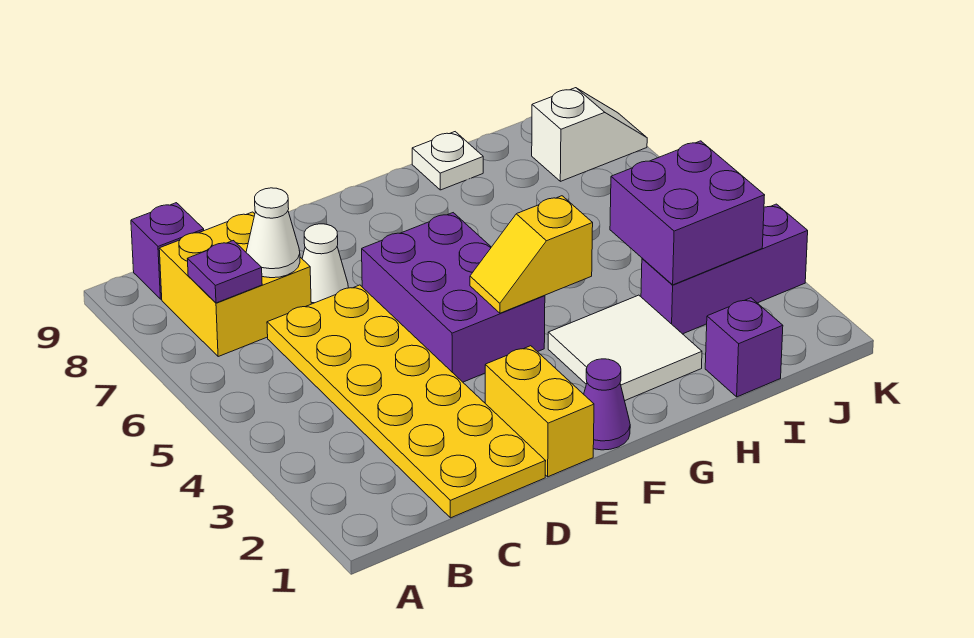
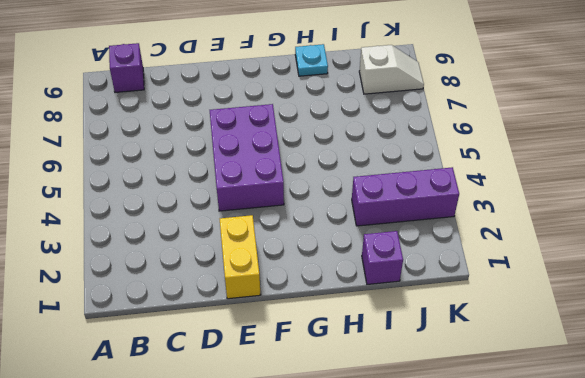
cyan plate H9 level 1 -> white plate H9 level 1
none -> yellow brick B7:C8 level 1
none -> yellow plate C1:D6 level 1
none -> white cone D7 level 1

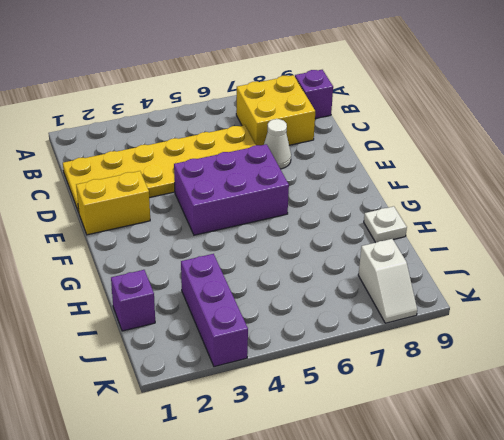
none -> purple cone F1 level 1
none -> white tile G2:H3 level 1
none -> purple plate B7 level 2

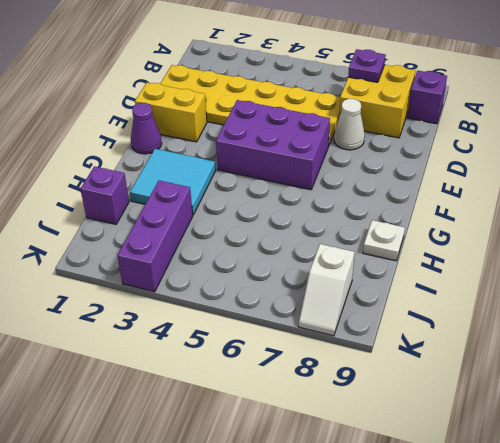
cyan tile G2:H3 level 1 -> white tile G2:H3 level 1
none -> white cone C7 level 2
none -> yellow slope F4:G4 level 2 top G
none -> purple brick I3:J4 level 2

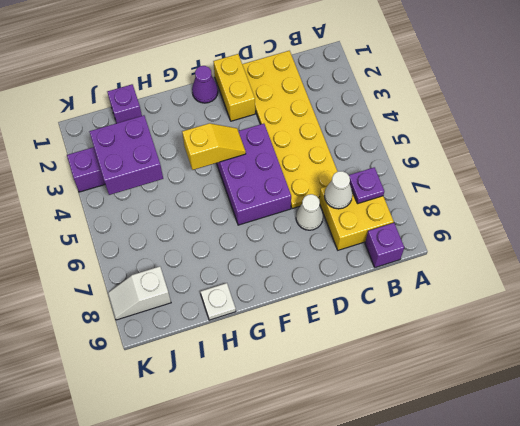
none -> white tile G2:H3 level 1

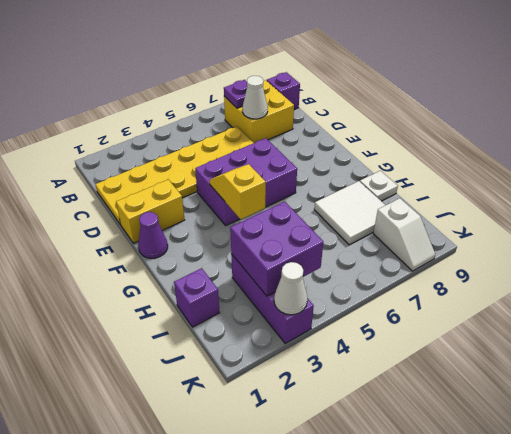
white tile H7:I8 level 1 -> white tile G2:H3 level 1
white cone K3 level 2 -> white cone D7 level 1

